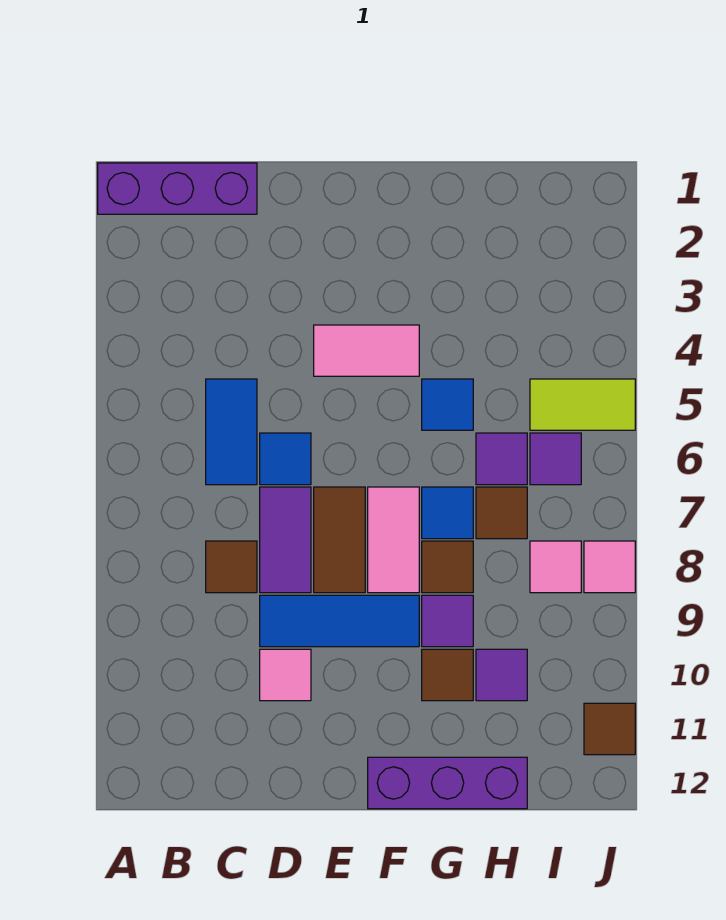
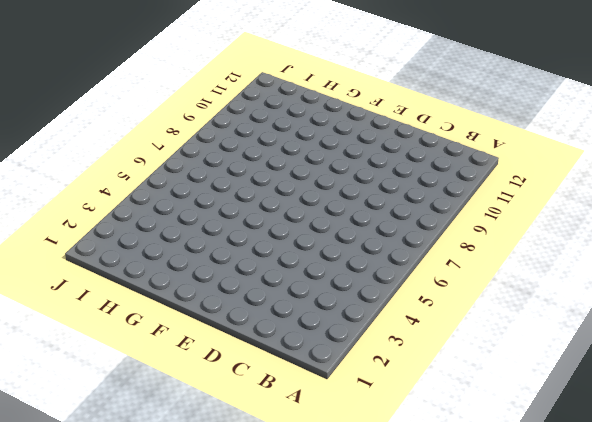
none -> purple brick A1:C1 level 1
none -> blue tile C5:C6 level 1
none -> brown tile C8 level 1

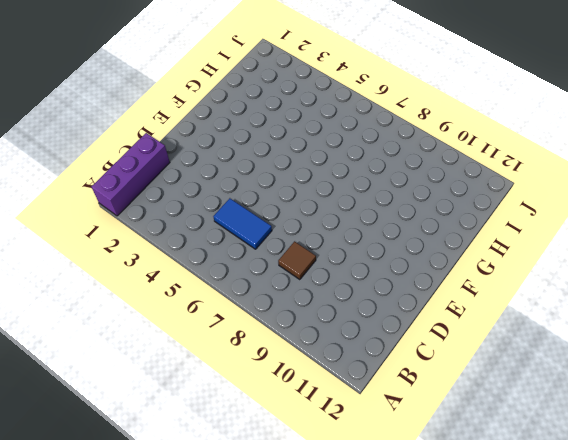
none -> blue tile D6 level 1
none -> purple tile D7:D8 level 1
none -> blue tile D9:F9 level 1

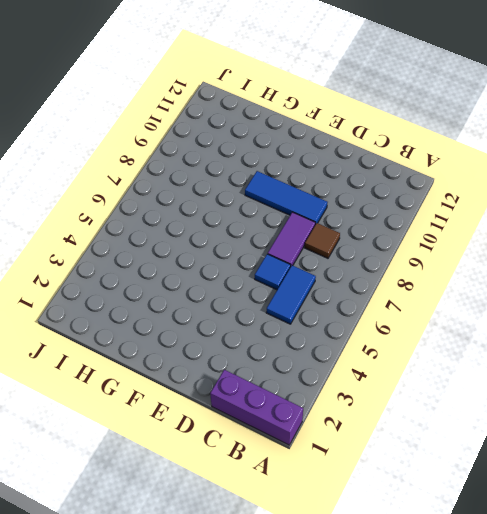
none -> pink tile D10 level 1
none -> pink tile E4:F4 level 1
none -> brown tile E7:E8 level 1

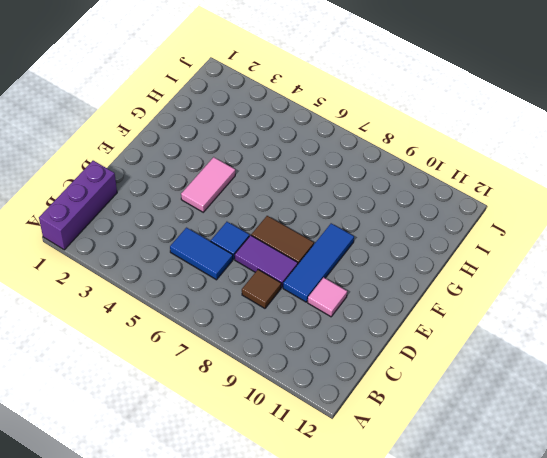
none -> pink tile F7:F8 level 1
none -> purple brick F12:H12 level 1
none -> blue tile G5 level 1

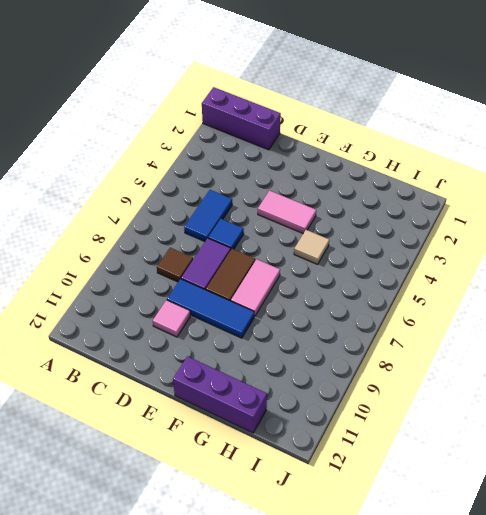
tan tile G5 level 1 -> blue tile G5 level 1
none -> blue tile G7 level 1
none -> brown tile G8 level 1
none -> purple tile G9 level 1

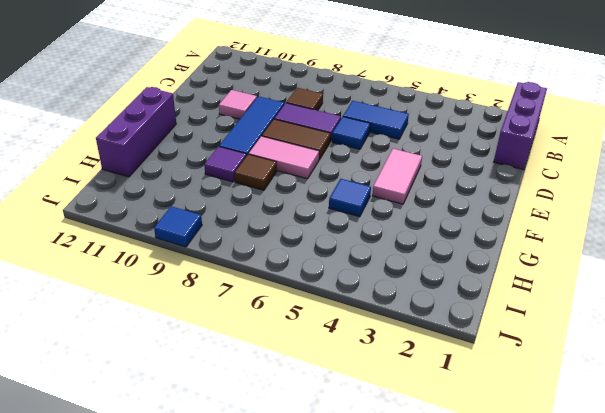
blue tile J9 level 1 -> blue tile G7 level 1
none -> brown tile G10 level 1
none -> purple tile H6 level 1
none -> brown tile H7 level 1

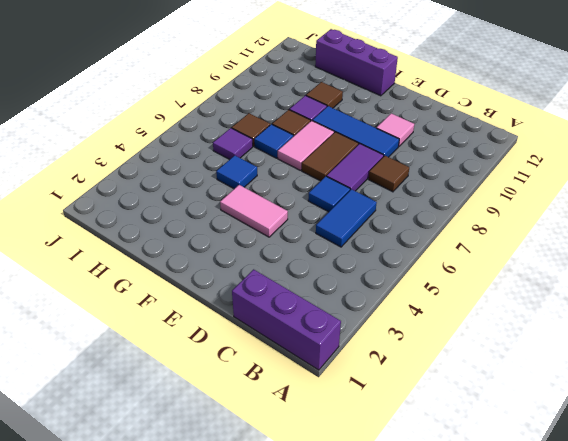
none -> purple tile H10 level 1
none -> lime tile I5:J5 level 1
none -> purple tile I6 level 1

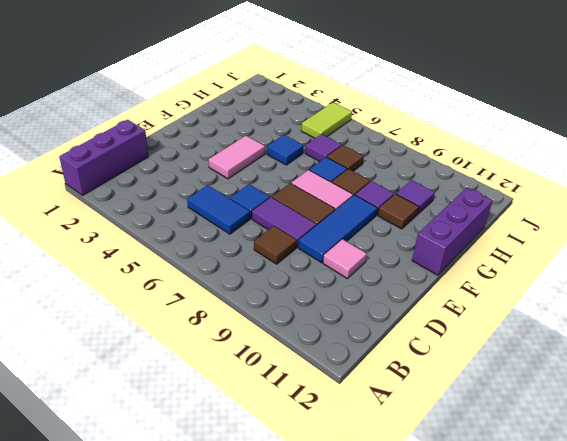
none -> purple tile I6 level 1
none -> pink tile I8 level 1
none -> pink tile J8 level 1

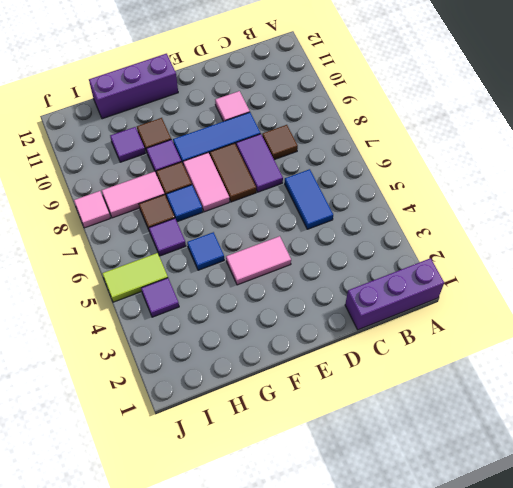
pink tile H8:I8 level 1 -> pink tile I8 level 1
purple tile I4 level 1 -> purple tile I6 level 1
none -> blue tile D6 level 1
none -> brown tile J11 level 1

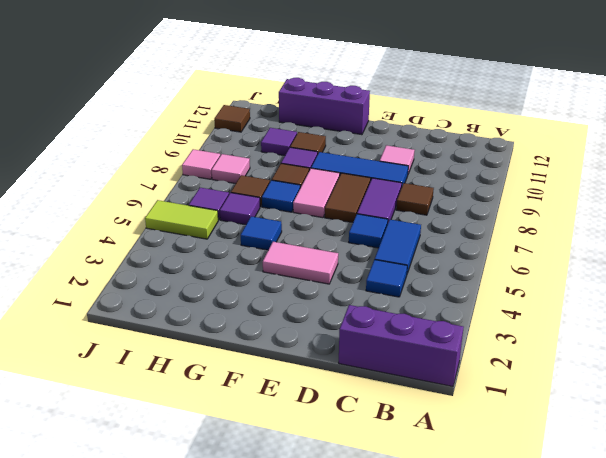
blue tile C4 level 1 -> none

